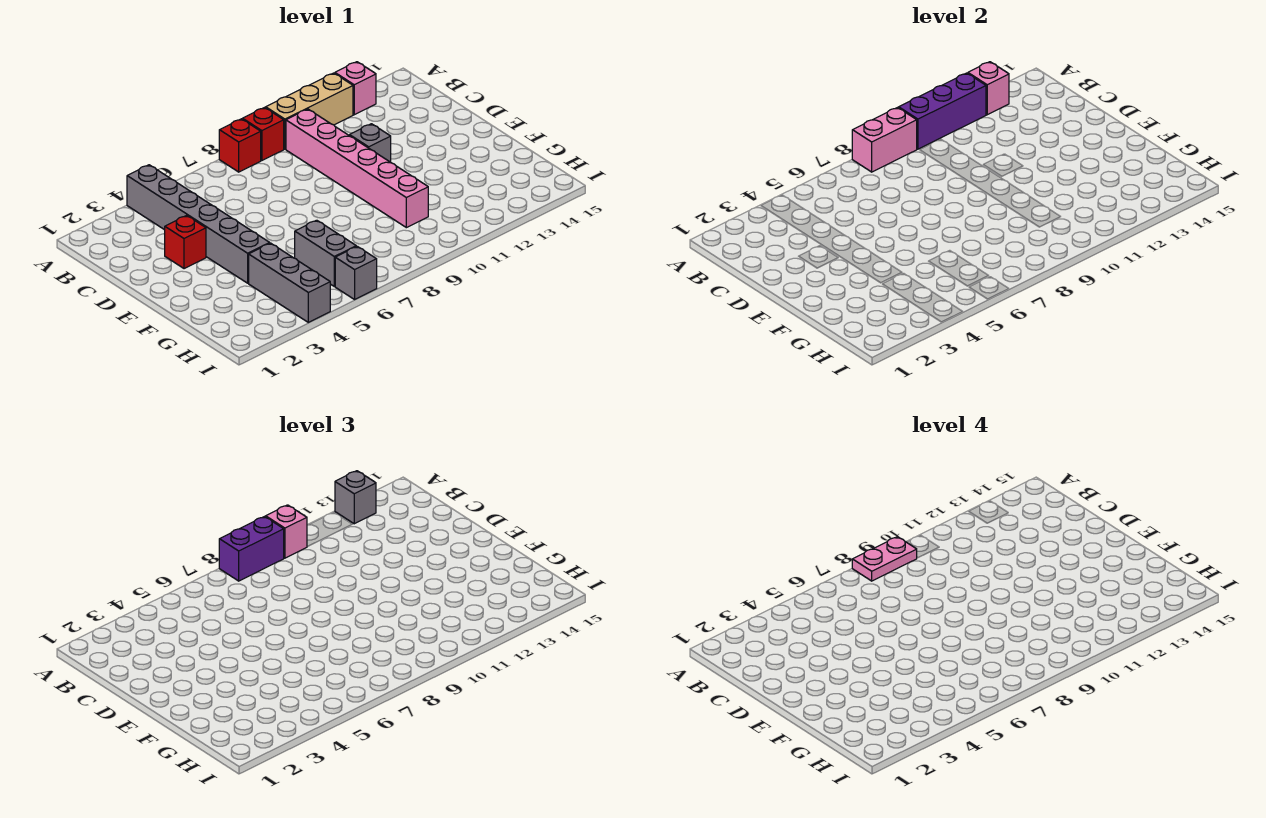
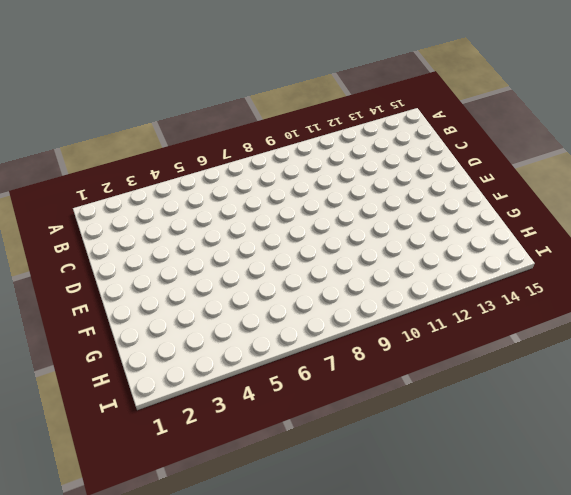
none -> grey brick A4:F4 level 1
none -> red brick A8 level 1
none -> red brick A9 level 1

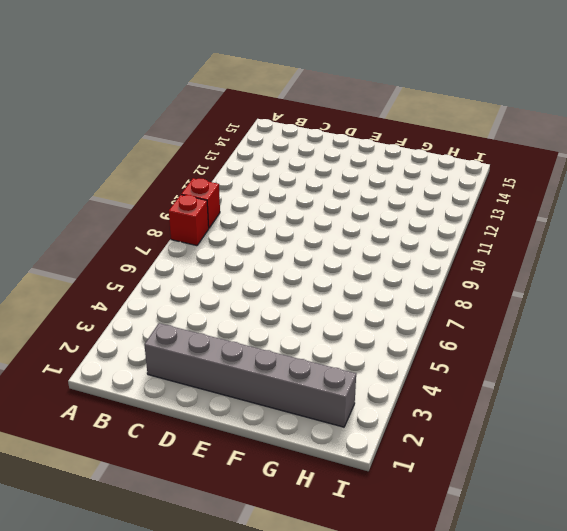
grey brick C2:H2 level 1 -> grey brick A4:F4 level 1
none -> tan brick A10:A12 level 1
none -> pink brick A13 level 1
none -> pink brick B10:G10 level 1

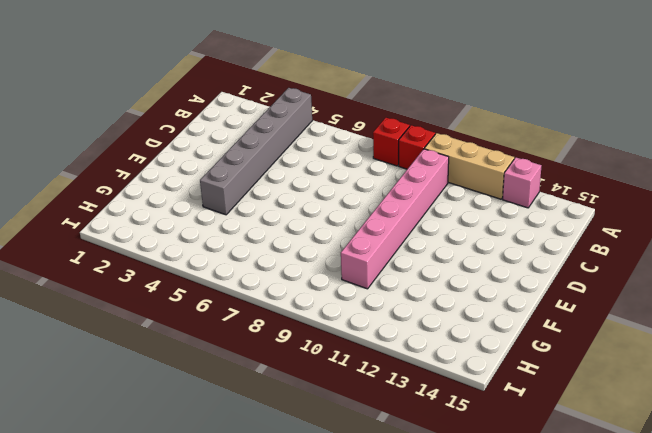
none -> red brick D3 level 1
none -> grey brick D11 level 1
none -> grey brick G4:I4 level 1

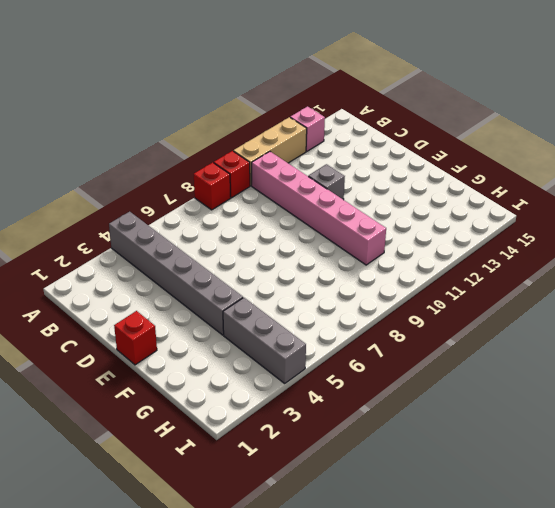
red brick E1 level 1 -> red brick D3 level 1
none -> grey brick G6:H6 level 1
none -> grey brick I6 level 1
none -> pink brick A8:A9 level 2

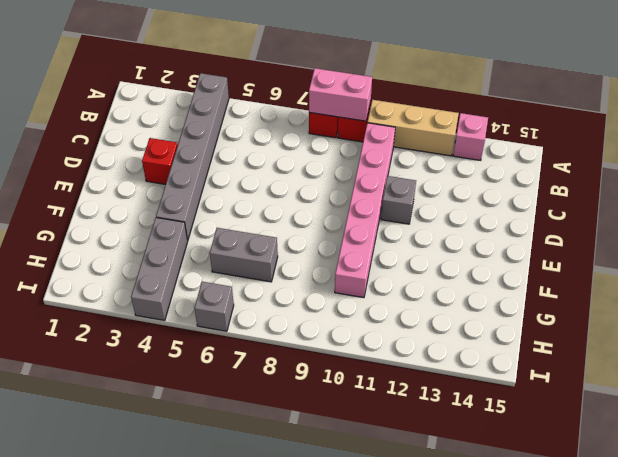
grey brick G6:G7 level 1 -> grey brick G6:H6 level 1
none -> purple brick A10:A12 level 2
none -> pink brick A13 level 2
none -> purple brick A8:A9 level 3

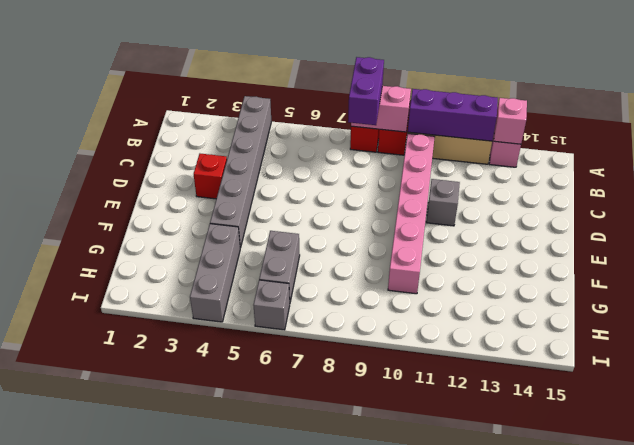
purple brick A8:B8 level 3 -> purple brick A8:A9 level 3
none -> pink brick A10 level 3
none -> grey brick A13 level 3
none -> pink plate A8:A9 level 4

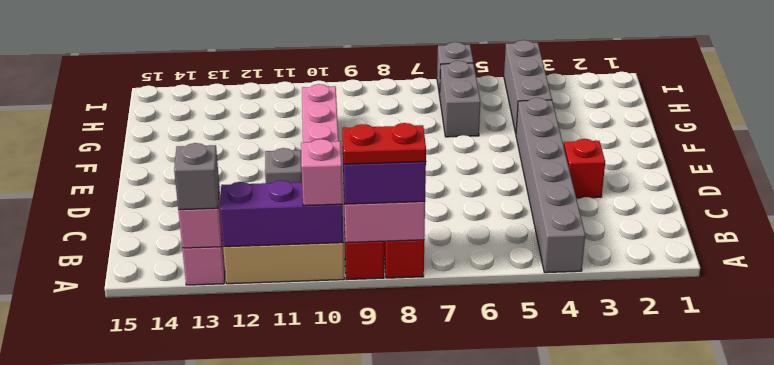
red plate A8:A9 level 4 -> pink plate A8:A9 level 4

